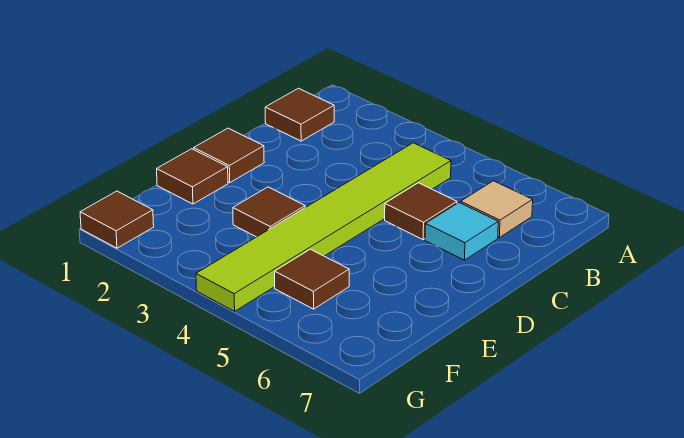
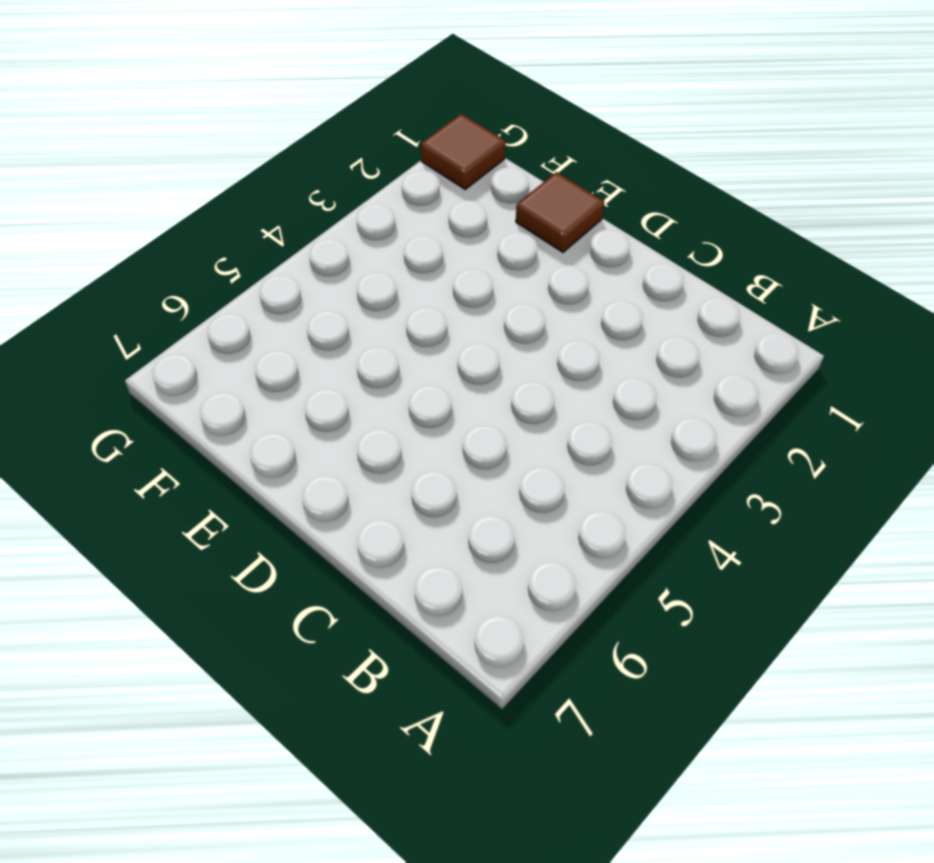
none -> brown tile B1 level 1
none -> lime tile B4:G4 level 1

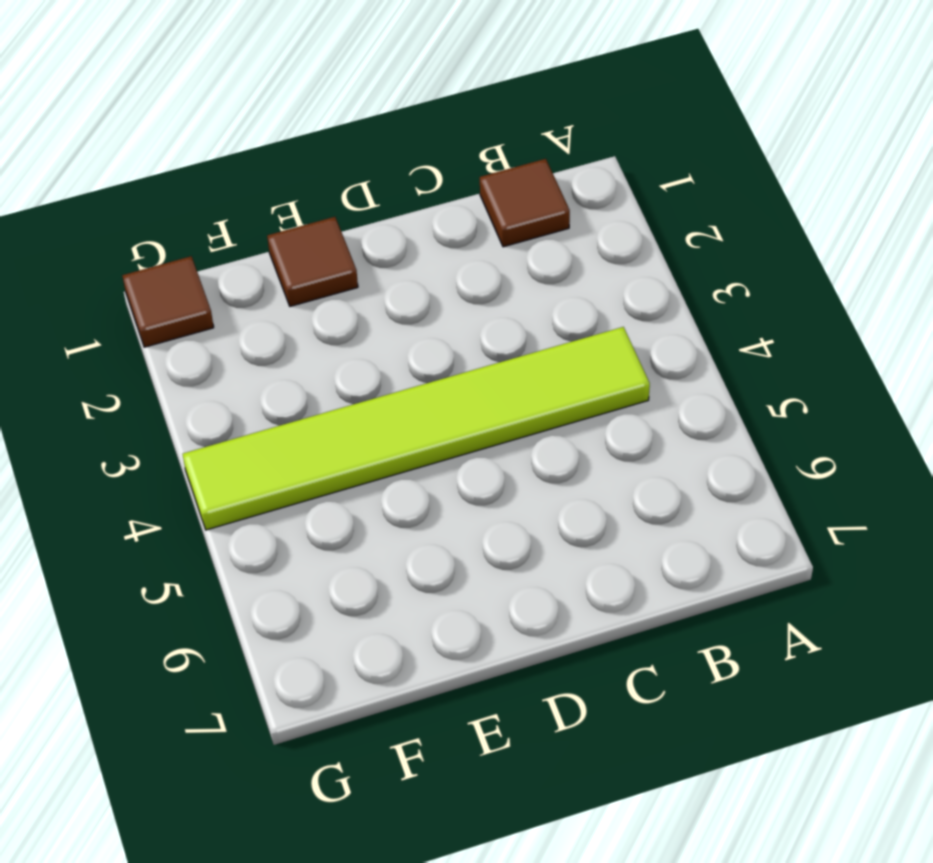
none -> tan tile B6 level 1
none -> brown tile C5 level 1

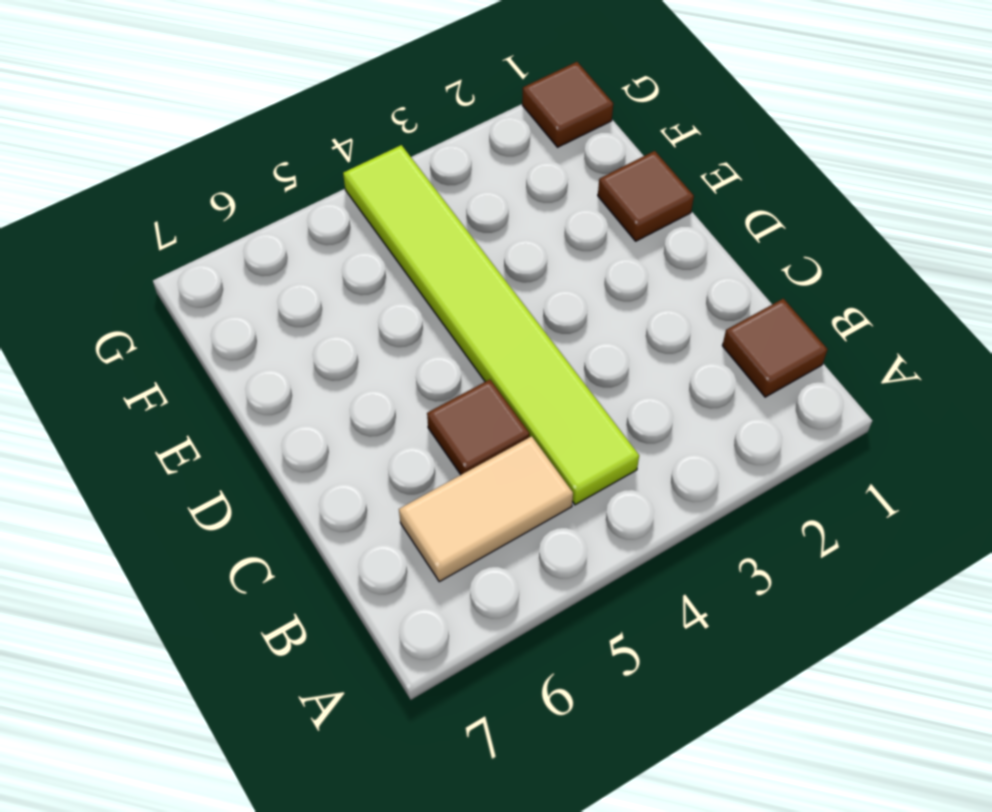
tan tile B5:B6 level 1 -> tan tile B6 level 1
none -> cyan tile C6 level 1
none -> brown tile D1 level 1

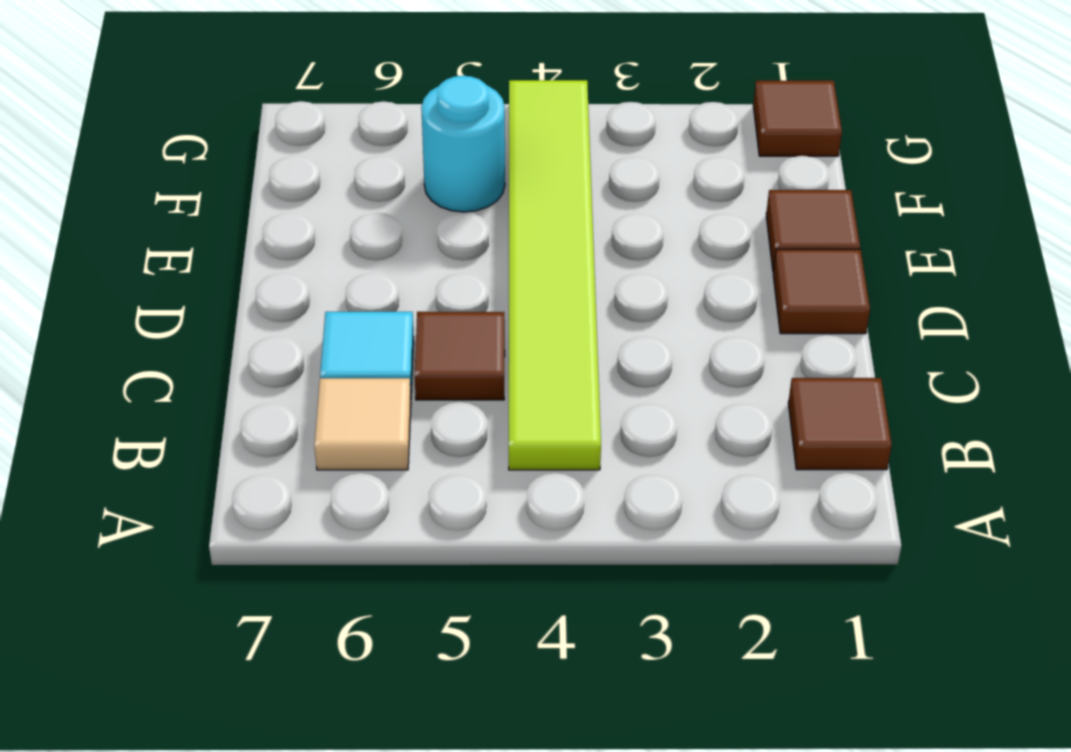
cyan round brick F5 level 1 -> brown tile F5 level 1
none -> brown tile E3 level 1

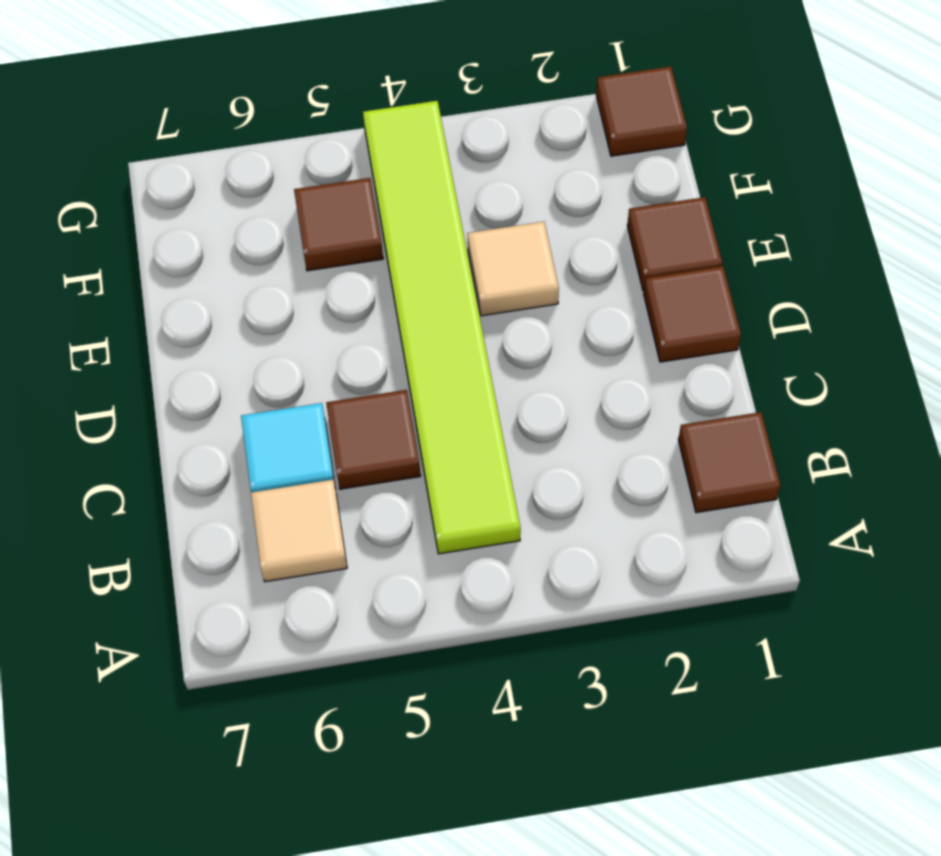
tan tile E3 level 1 -> brown tile E3 level 1

